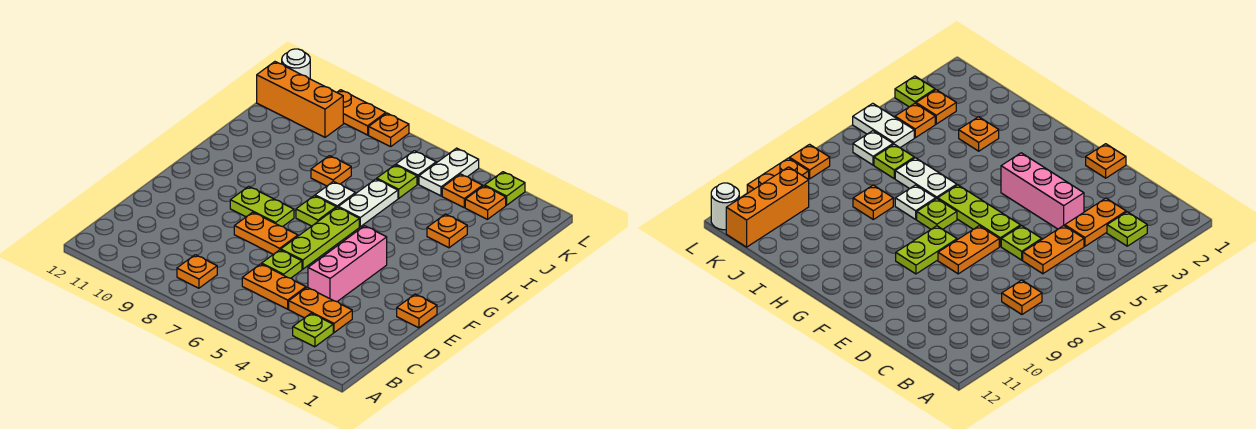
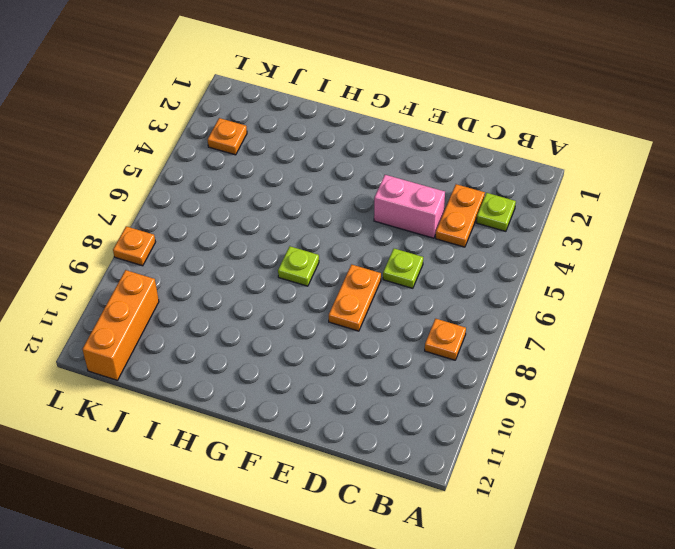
pink brick D4:E4 level 1 -> pink brick D4:F4 level 1
none -> orange plate C5:C6 level 1
none -> orange plate E1 level 1
none -> lime plate E6:G6 level 1

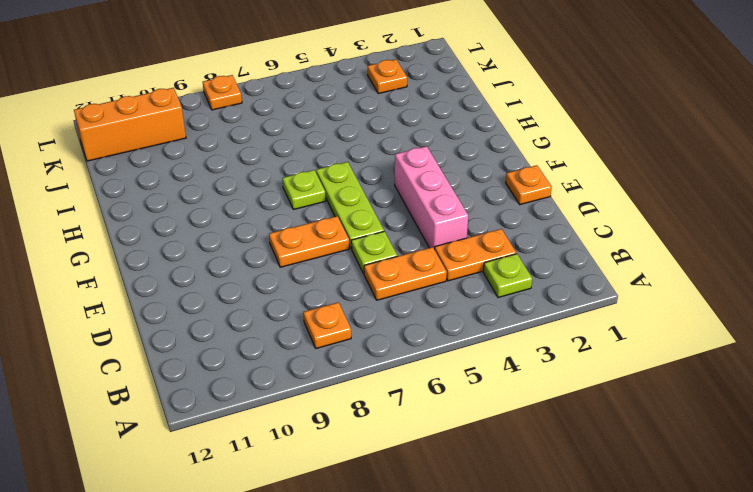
none -> lime plate F8:F9 level 1
none -> white plate H6:I6 level 1
none -> white plate H7 level 1

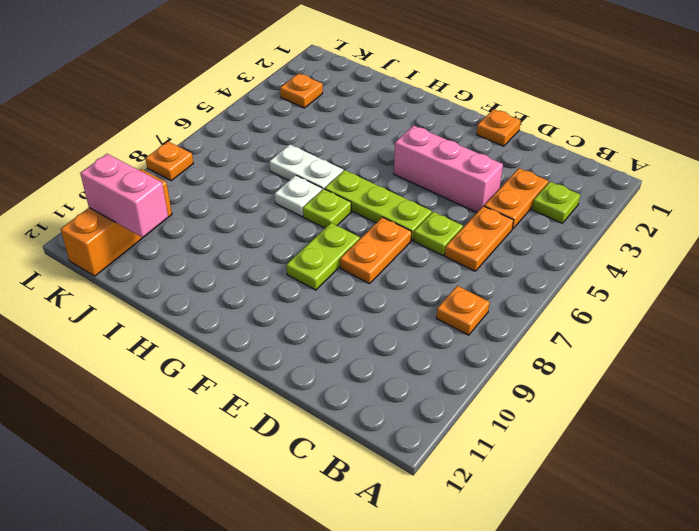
pink brick J11:K11 level 2 -> none
none -> orange plate I3 level 1
none -> orange plate I8 level 1
none -> lime plate J6 level 1

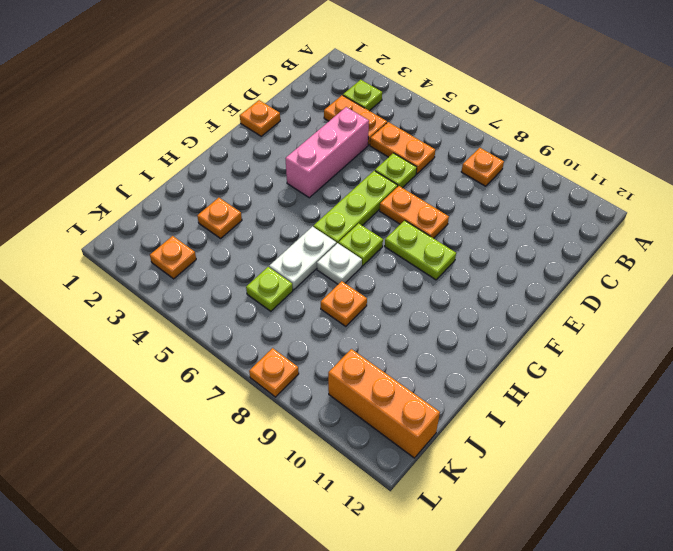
none -> orange plate K4 level 1
none -> white plate K5:L5 level 1
none -> white plate K6 level 1

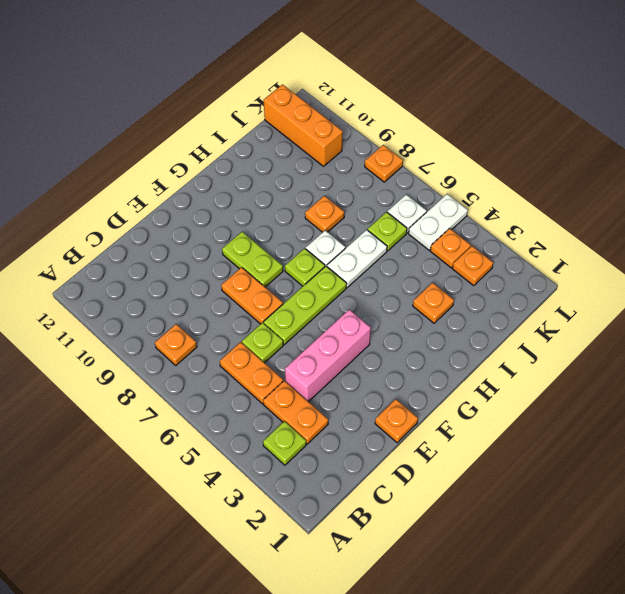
none -> lime plate L3 level 1
none -> orange plate L9:L10 level 1
none -> white round brick L12 level 1

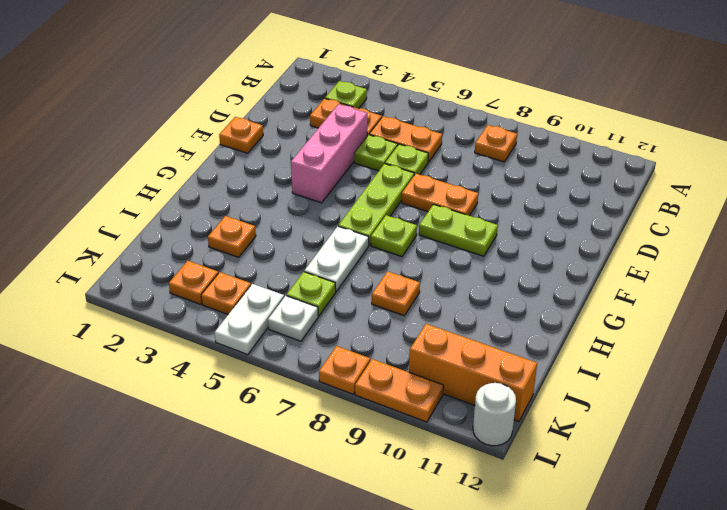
lime plate D5 level 1 -> lime plate L3 level 1
none -> white plate H7 level 1

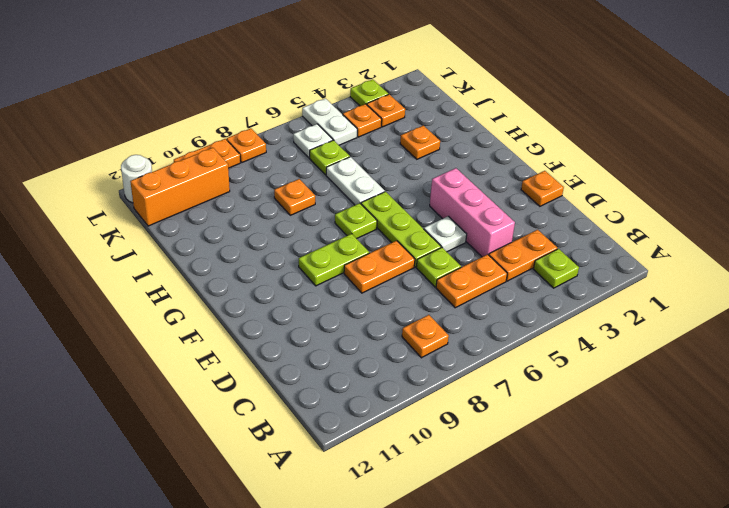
white plate E5 level 1 -> white plate H7 level 1

